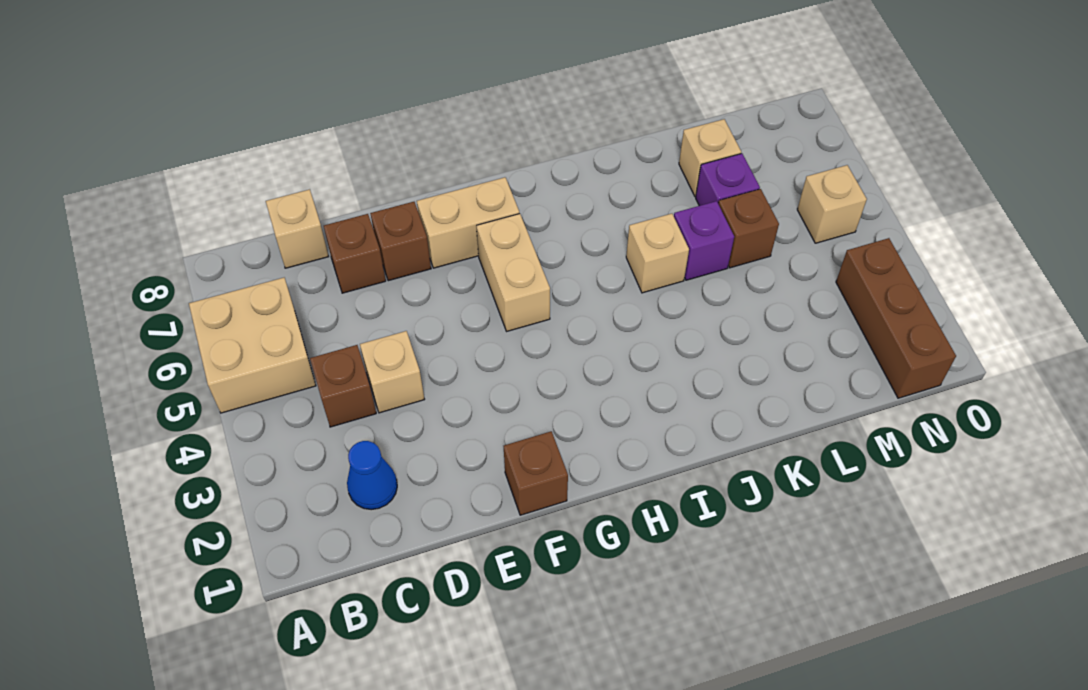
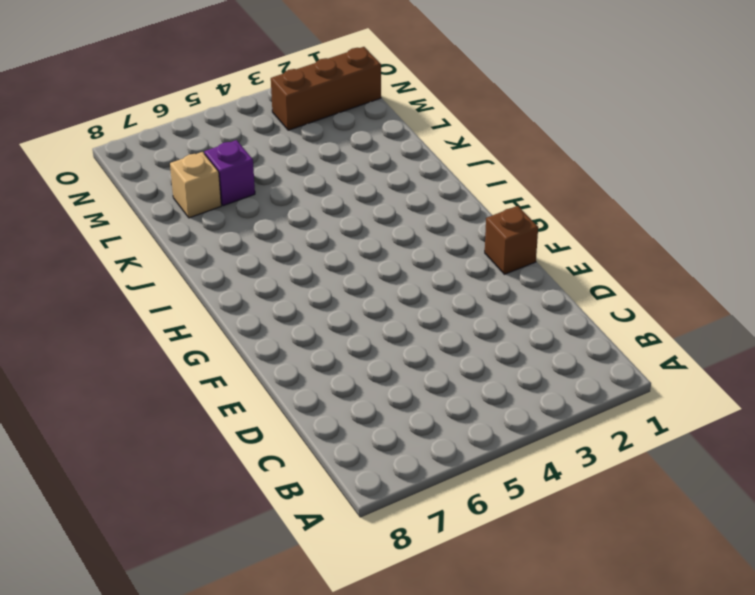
none -> tan brick A5:B6 level 1
none -> blue cone C2 level 1
none -> brown brick C4 level 1

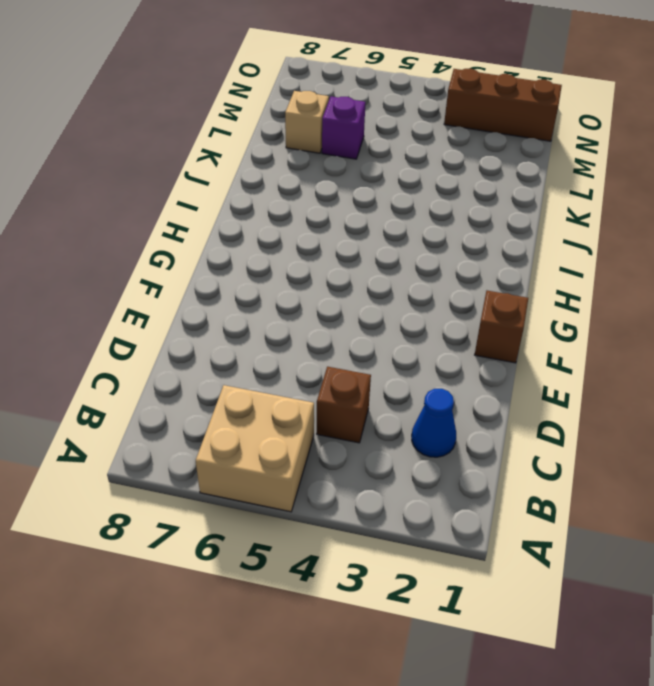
none -> tan brick C8 level 1
none -> tan brick D4 level 1
none -> brown brick D7 level 1

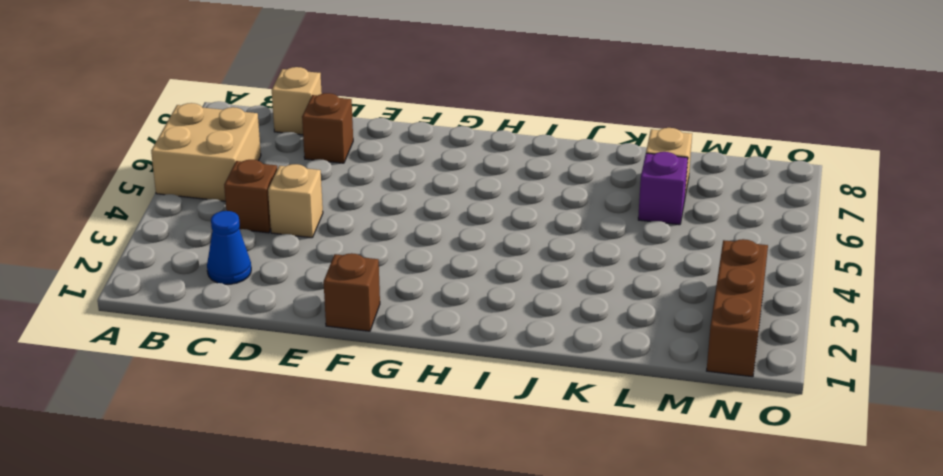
none -> brown brick E7 level 1
none -> tan brick F7:G7 level 1
none -> tan brick G5:G6 level 1

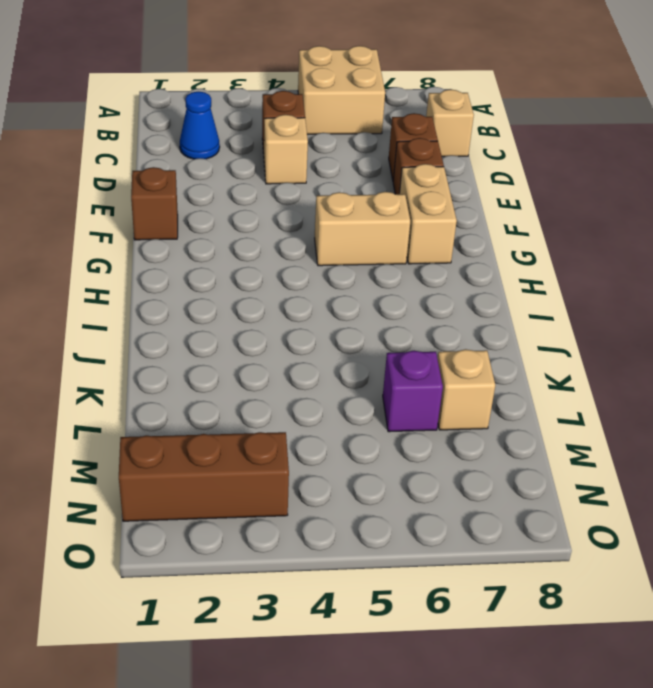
none -> tan brick J5 level 1
none -> purple brick K5 level 1
none -> brown brick L5 level 1

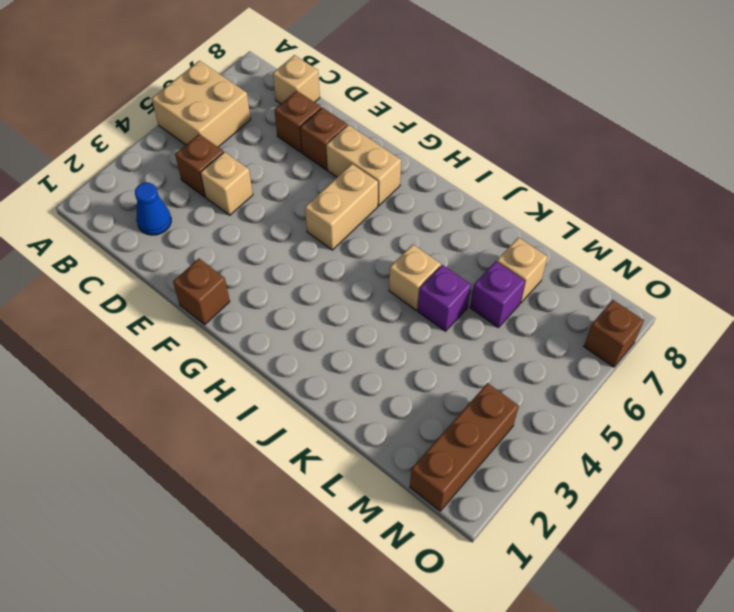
brown brick O7 level 1 -> brown brick L5 level 1
none -> tan brick N5 level 1

